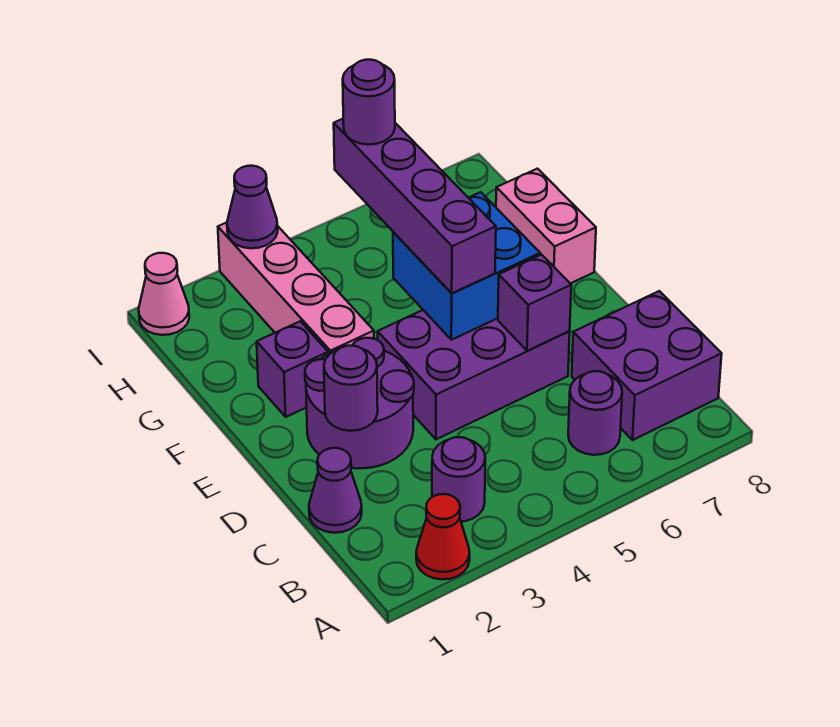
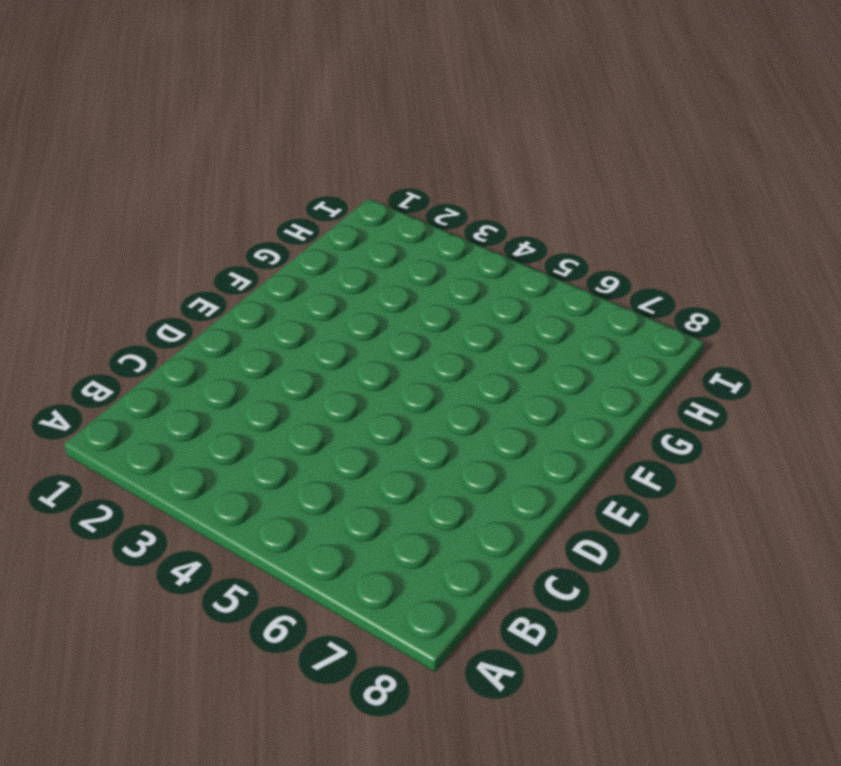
none -> red cone A2 level 1
none -> purple round brick B3 level 1
none -> purple round brick B6 level 1

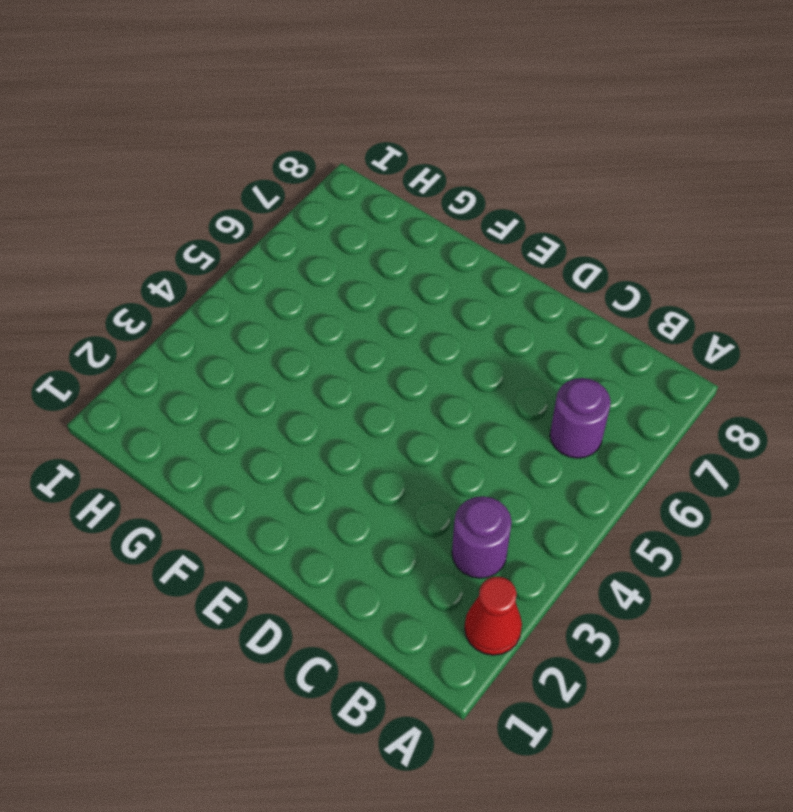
none -> purple brick B7:C8 level 1
none -> purple cone C1 level 1
none -> purple round brick D2:E3 level 1

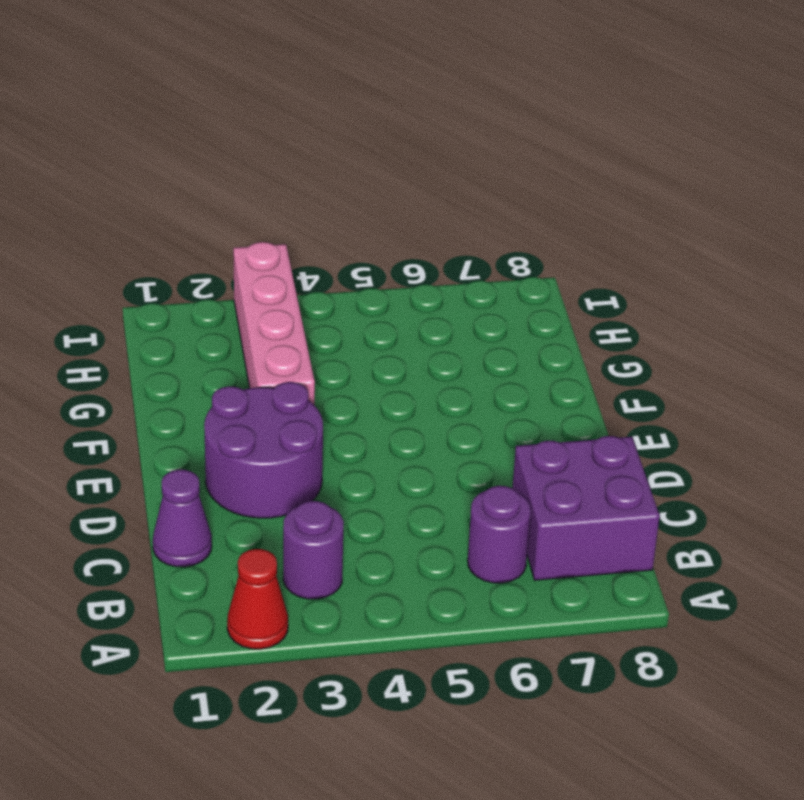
none -> purple brick D4:E6 level 1
none -> purple brick F2 level 1
none -> pink brick F8:G8 level 1

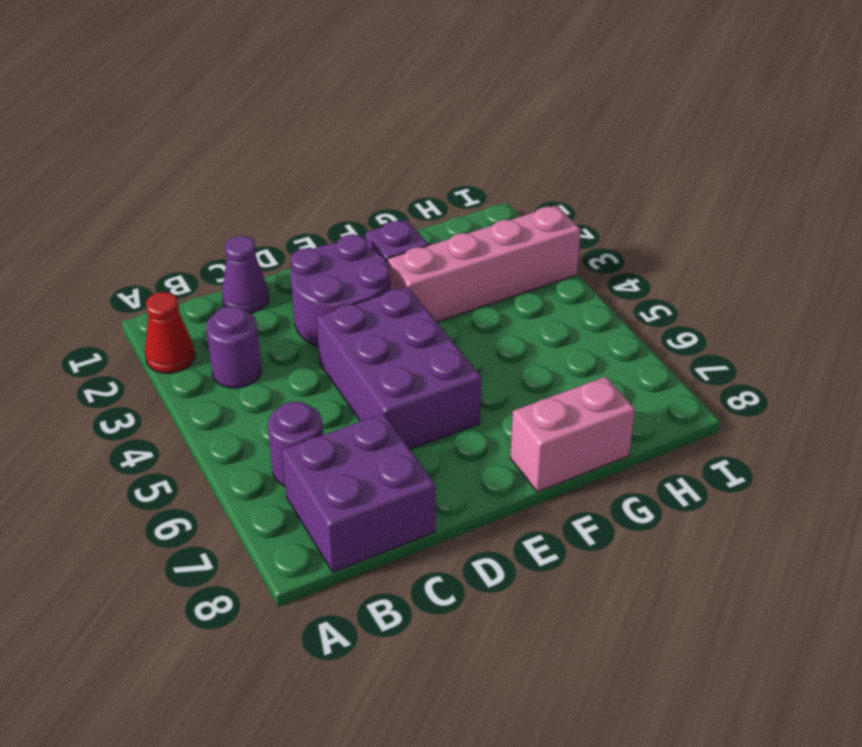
none -> pink cone I1 level 1
none -> purple round brick D2 level 2
none -> purple brick D6 level 2

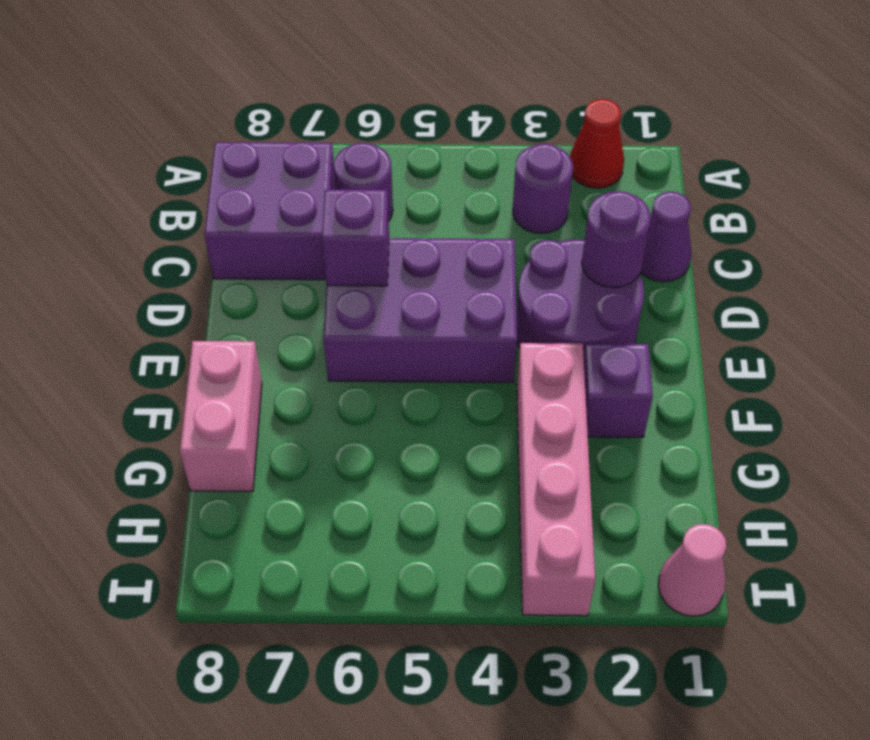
none -> blue brick E5:F6 level 2
none -> purple cone I3 level 2
none -> purple brick E5:H5 level 3

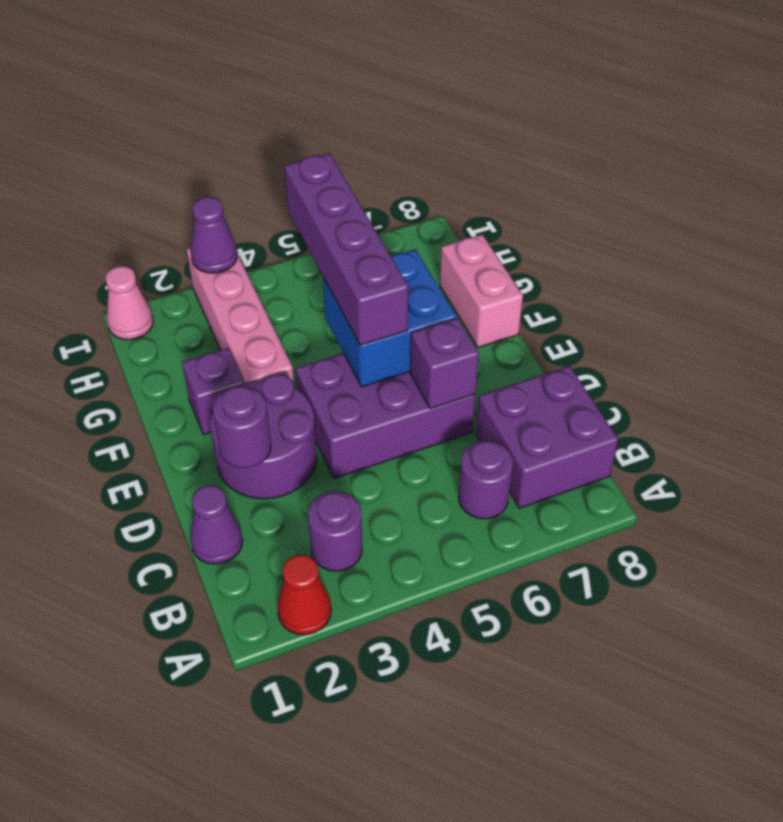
none -> purple round brick H5 level 4

